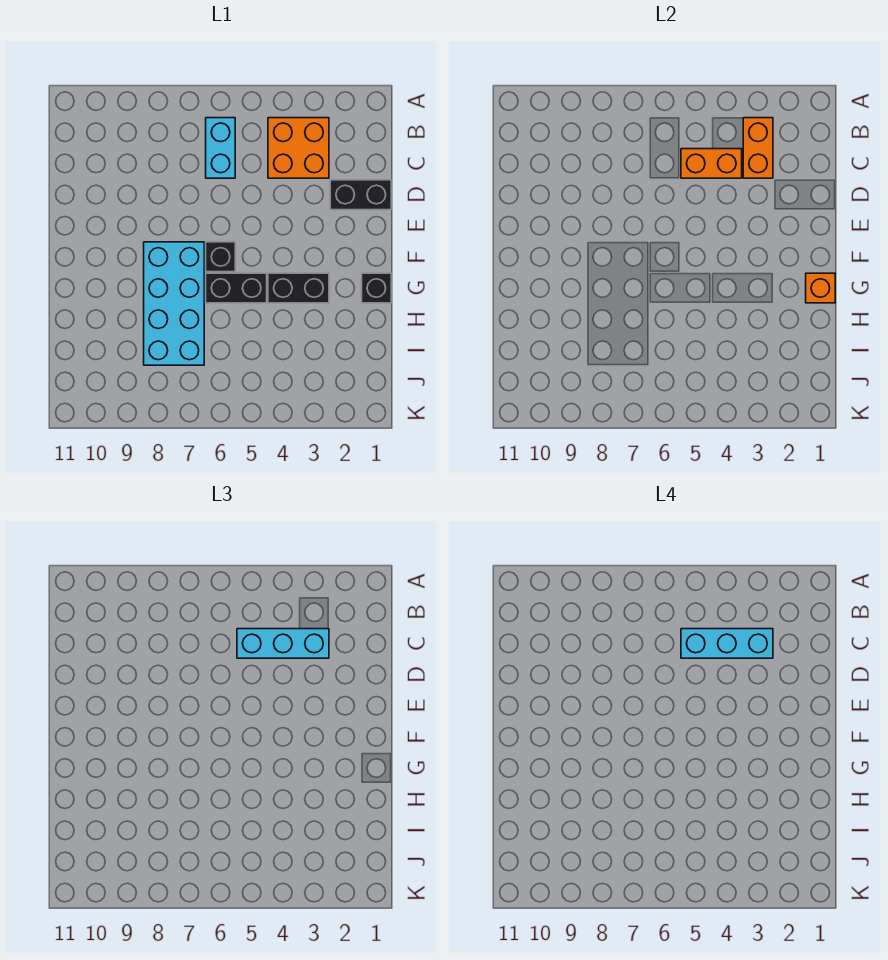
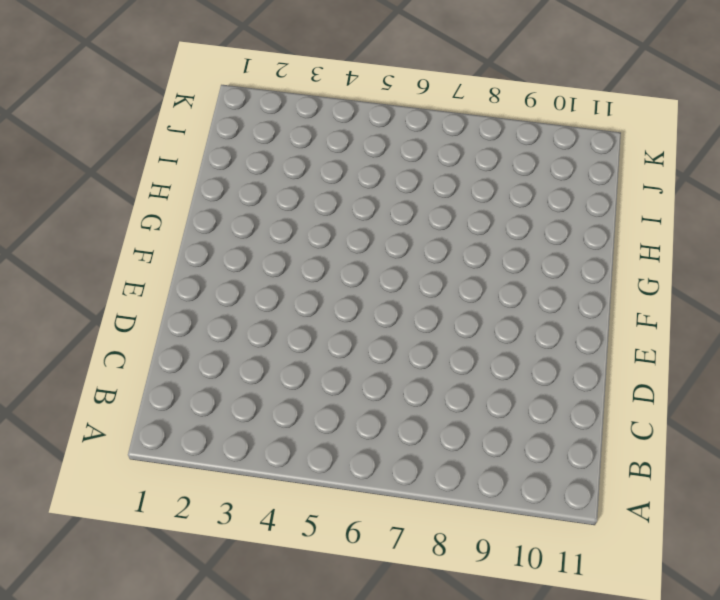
none -> orange brick B3:C4 level 1
none -> cyan brick B6:C6 level 1
none -> black brick D1:D2 level 1

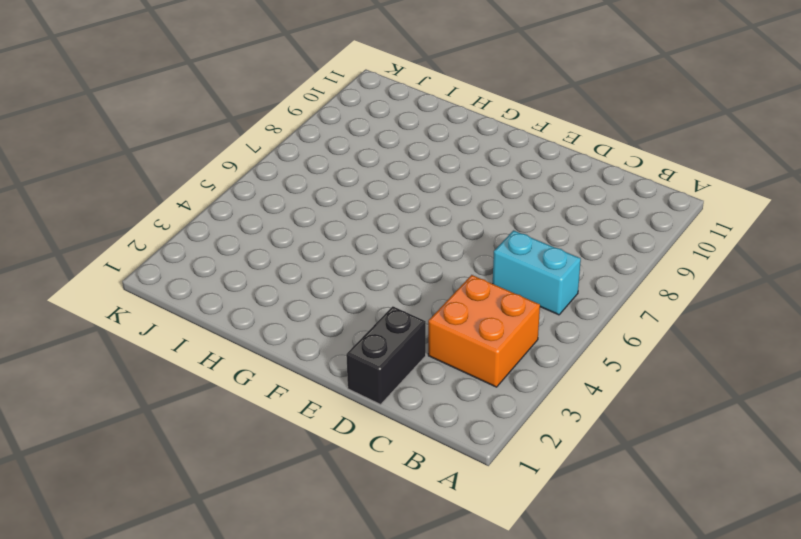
none -> black brick F6 level 1
none -> cyan brick F7:I8 level 1
none -> black brick G1 level 1

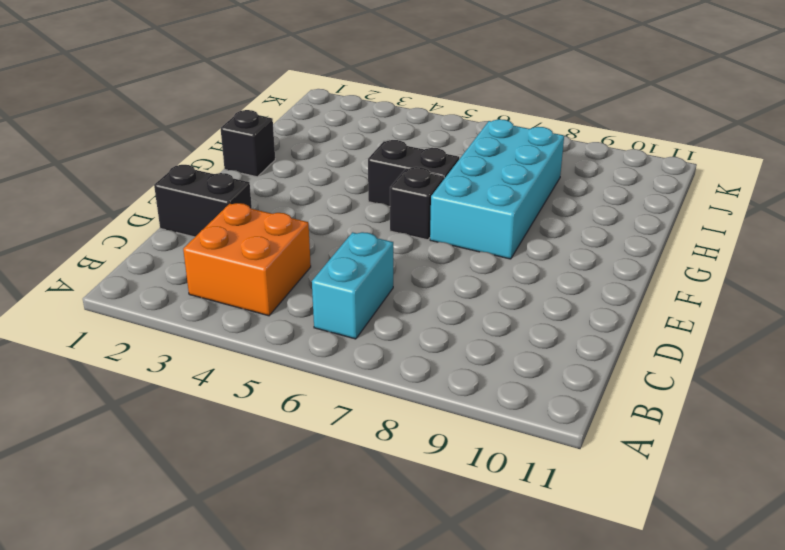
none -> black brick G3:G4 level 1
none -> orange brick B3:C3 level 2
none -> orange brick C4:C5 level 2

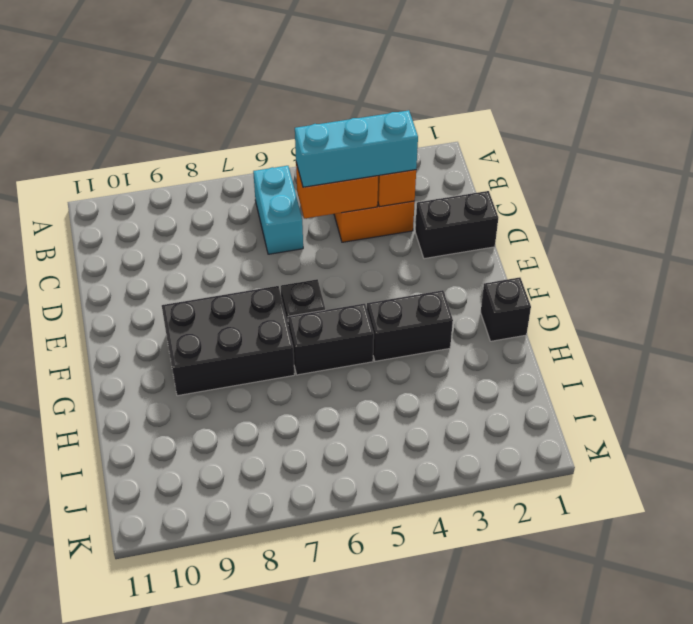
black brick F7:G9 level 1 -> cyan brick F7:I8 level 1
none -> orange brick G1 level 2
none -> cyan brick C3:C5 level 4

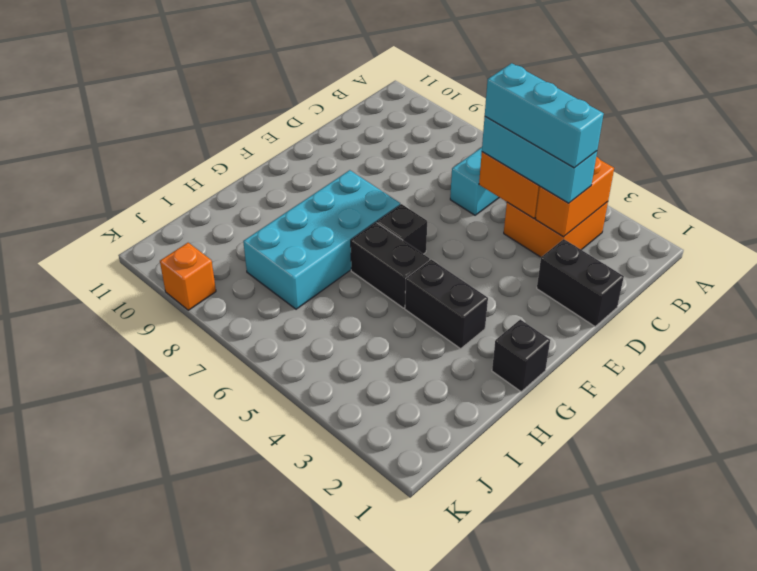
orange brick K9 level 1 -> orange brick G1 level 2

